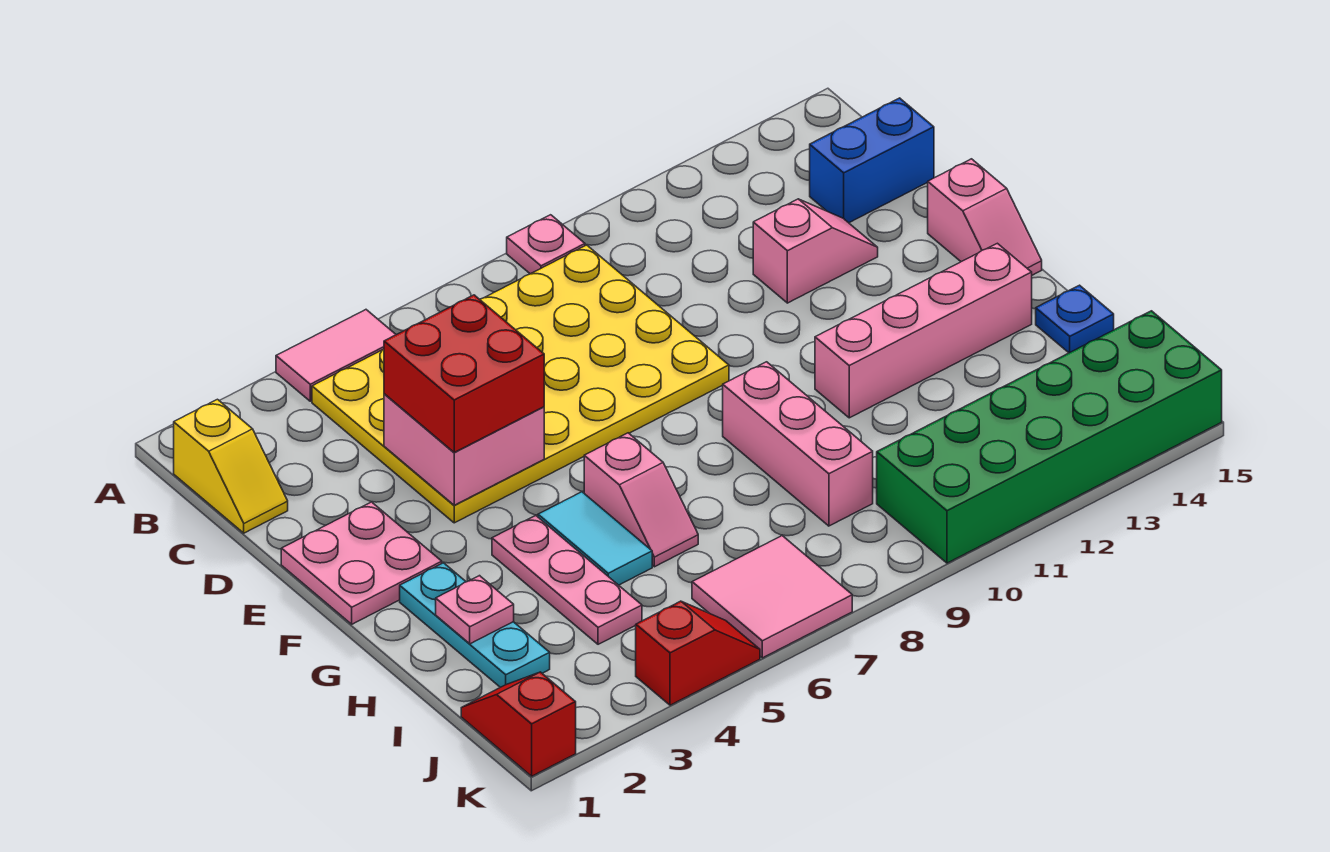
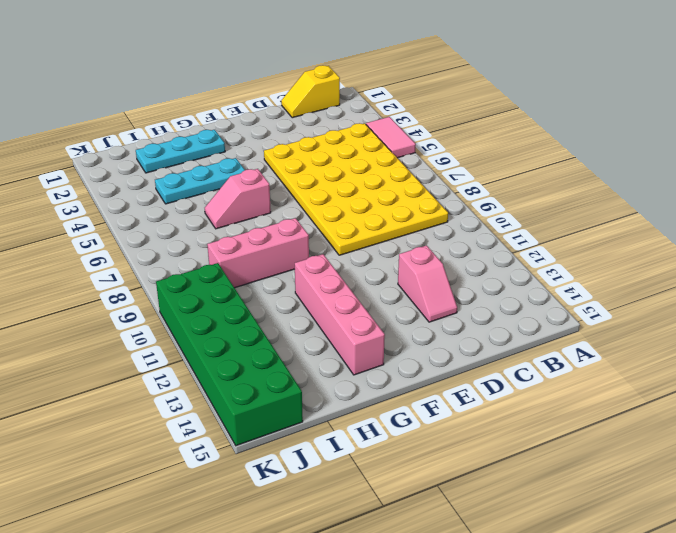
cyan plate G4:I4 level 1 -> pink plate G4:I4 level 1
none -> pink plate A9 level 1
none -> blue brick C14:C15 level 1
none -> pink plate E1:F2 level 1

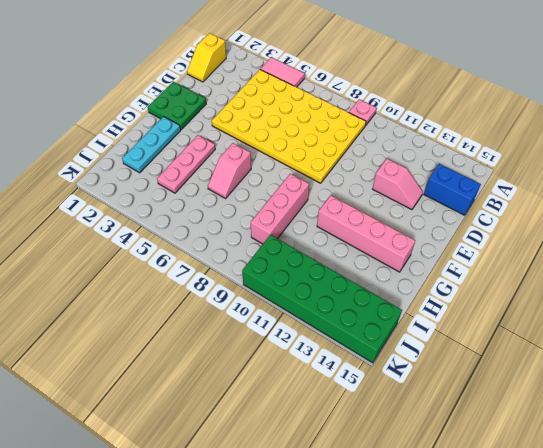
green plate E1:F2 level 1 -> pink plate E1:F2 level 1
none -> pink slope E15:F15 level 1 top E
none -> cyan tile G5:H5 level 1
none -> blue plate H15 level 1

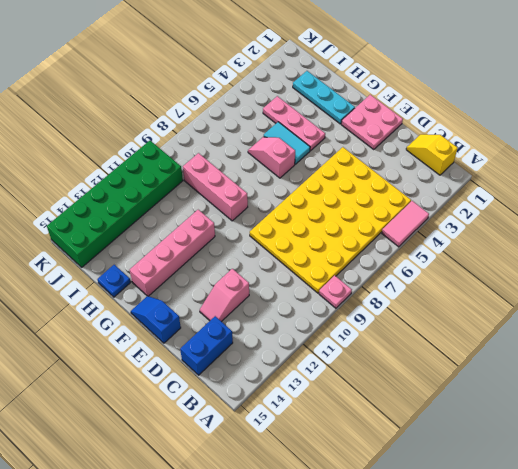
blue slope E15:F15 level 1 top E -> pink slope E15:F15 level 1 top E
none -> red slope J1:K1 level 1 top K
none -> pink tile J6:K7 level 1
none -> red slope K4:K5 level 1 top 4

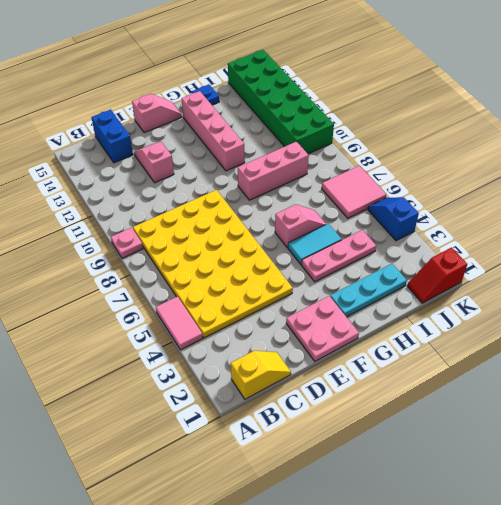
blue slope K4:K5 level 1 top 4 -> red slope K4:K5 level 1 top 4
none -> pink brick D4:E5 level 2
none -> pink plate H2 level 2
none -> red brick D4:E5 level 3

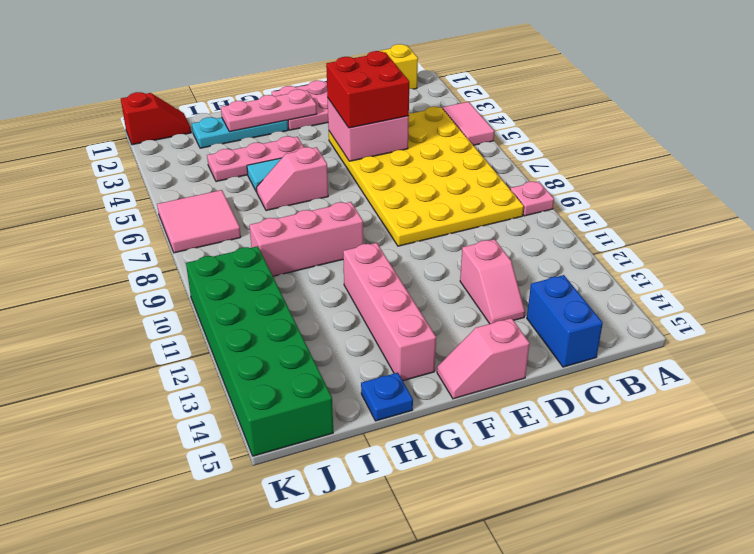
pink plate F2:H2 level 2 -> pink plate H2 level 2
none -> red slope K4:K5 level 1 top 4

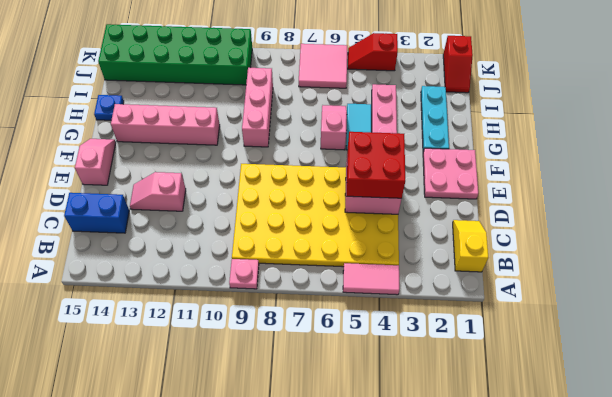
none -> pink plate H2 level 2

